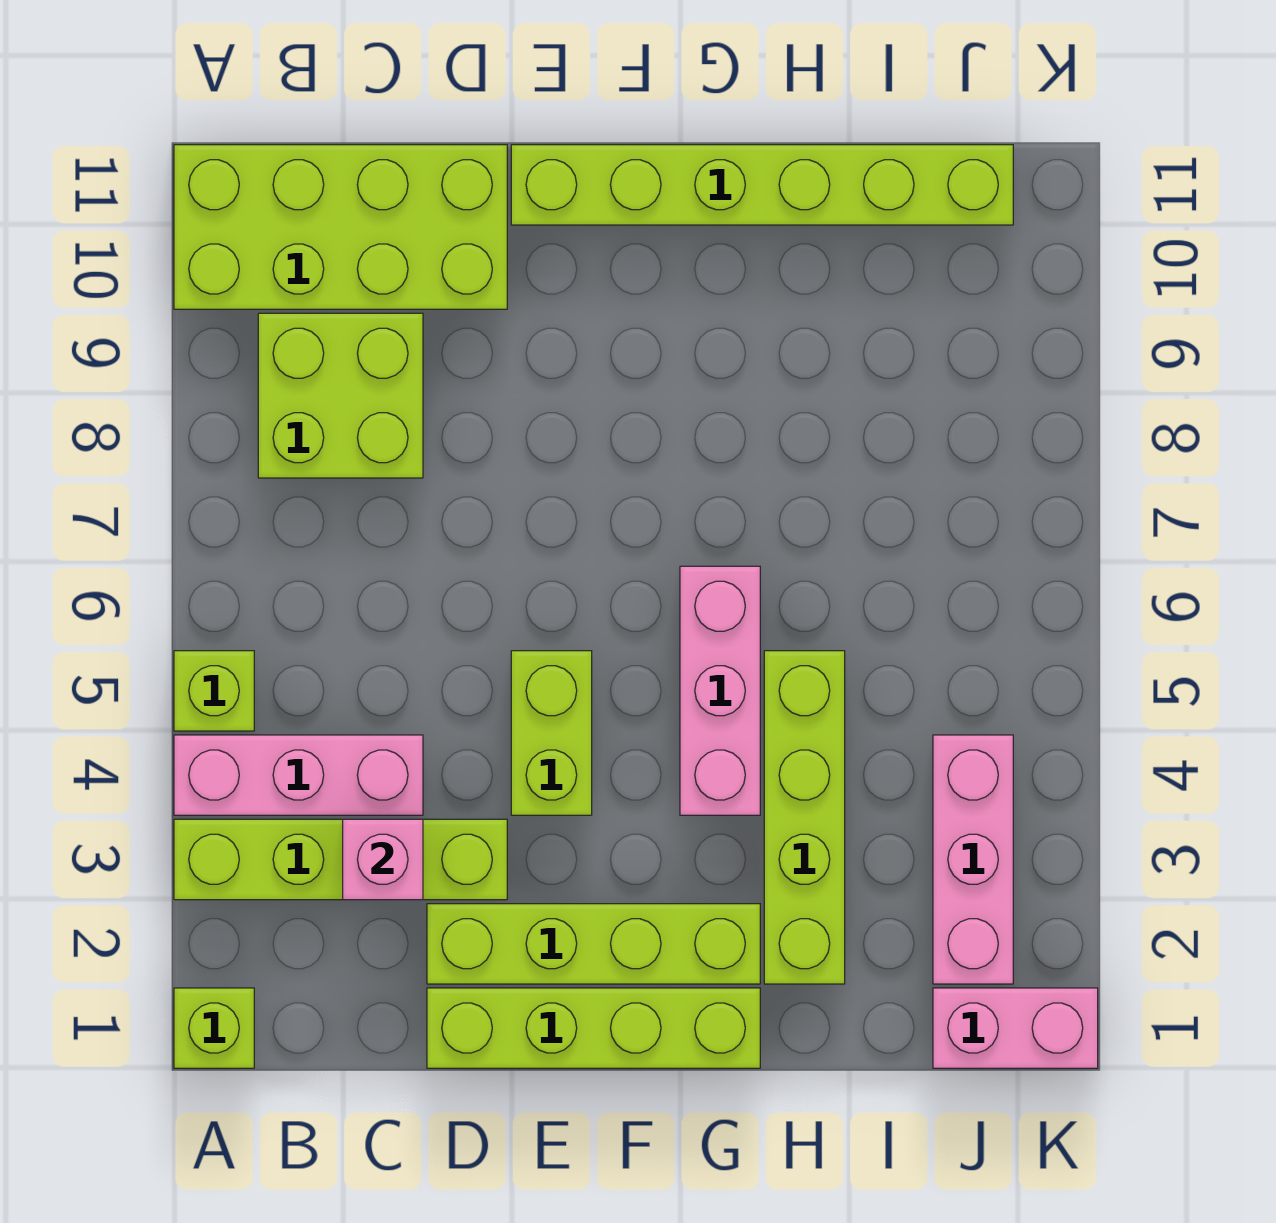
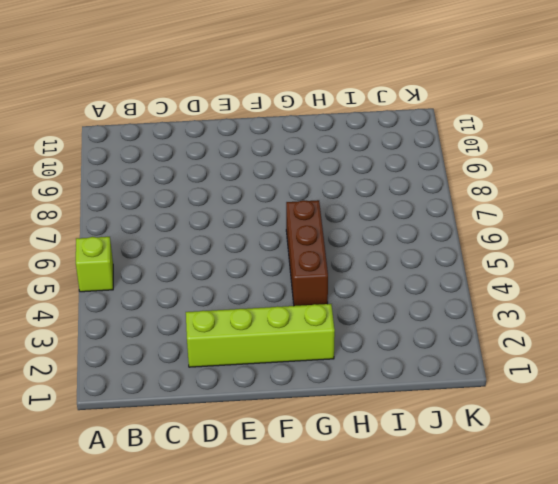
brown brick G4:G6 level 1 -> pink brick G4:G6 level 1
none -> lime brick A1 level 1
none -> lime brick A3:D3 level 1
none -> pink brick A4:C4 level 1

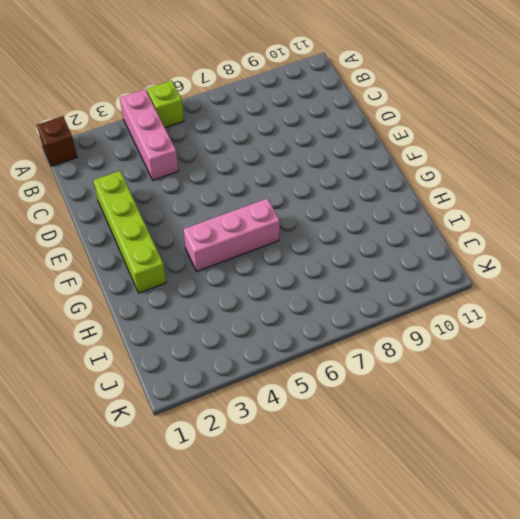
brown brick A1 level 1 -> lime brick A1 level 1
none -> lime brick A3:D3 level 1
none -> lime brick A10:D11 level 1
none -> lime brick B8:C9 level 1

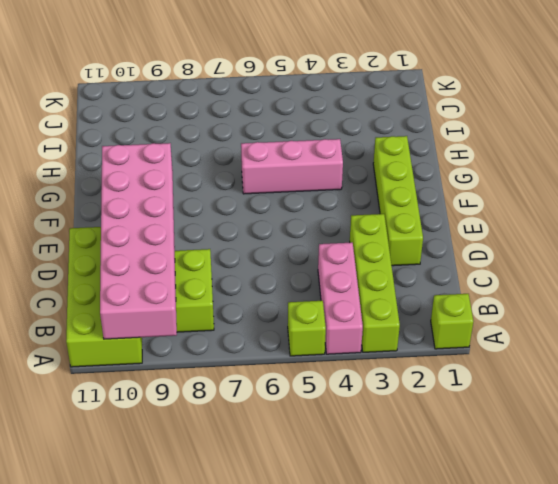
pink brick A9:F10 level 2 -> none
none -> lime brick D1:G1 level 1
none -> lime brick E4:E5 level 1
none -> lime brick E11:J11 level 1

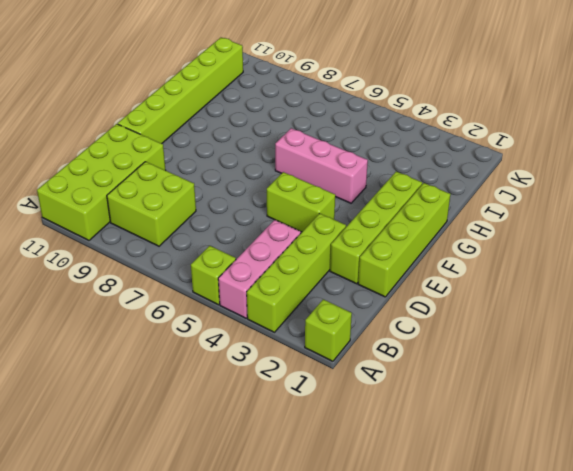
none -> lime brick H2:H5 level 1
none -> pink brick J1:K1 level 1
none -> pink brick J2:J4 level 1

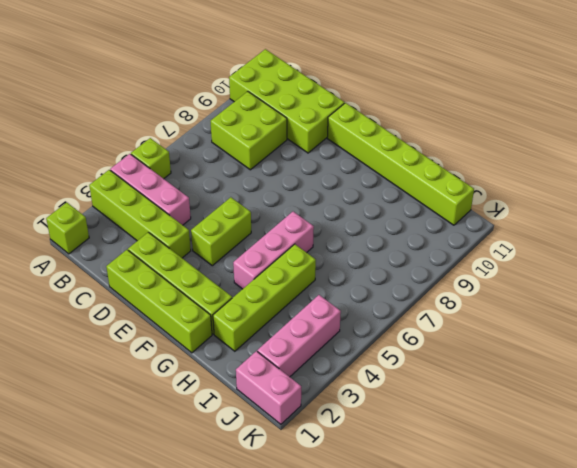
none -> pink brick C3 level 2

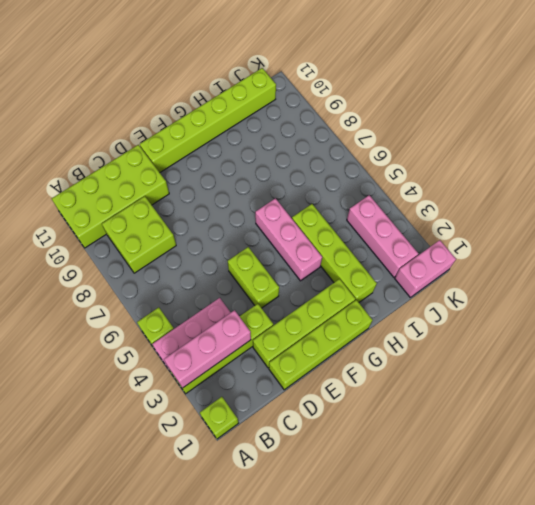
pink brick A3:C3 level 2 -> pink brick C3 level 2

